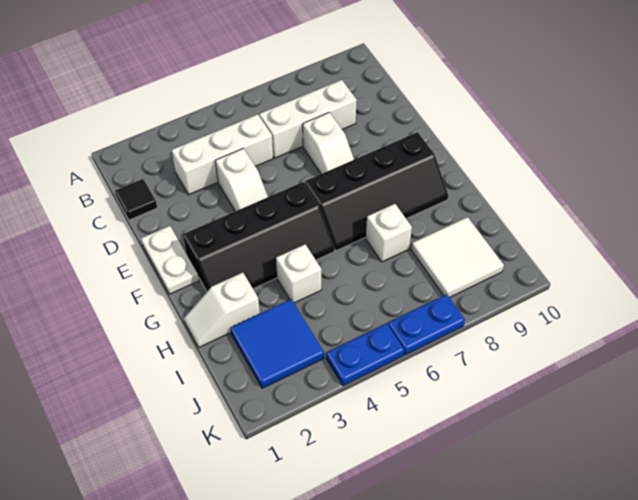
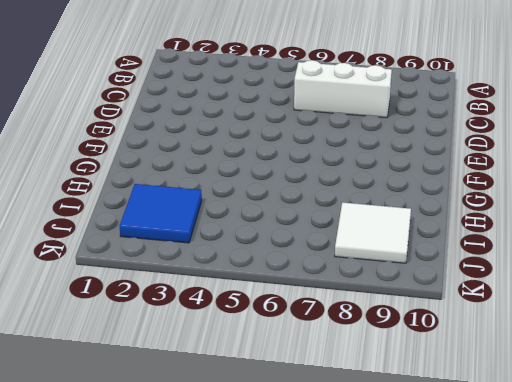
none -> black tile C1 level 1
none -> white brick C3:C5 level 1
none -> white slope D4:E4 level 1 top D

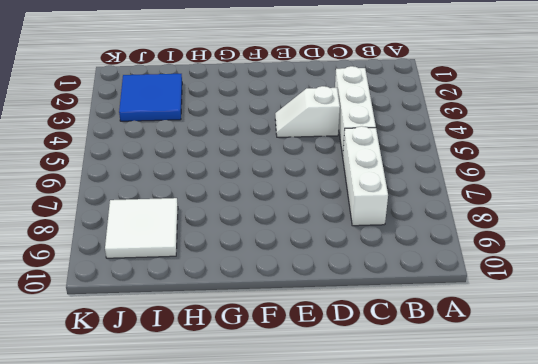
none -> black tile C1 level 1
none -> white slope D7:E7 level 1 top D
none -> white plate E1:F1 level 1

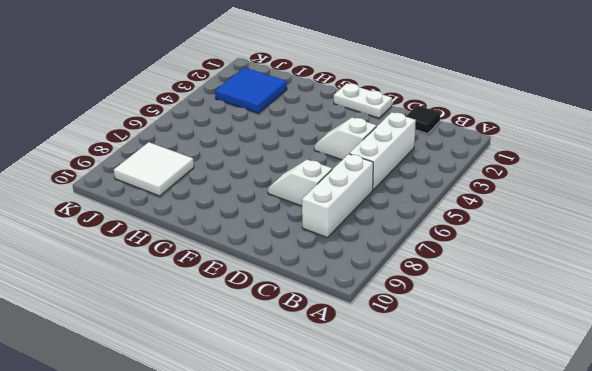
none -> black slope F2:G5 level 1 top F
none -> black slope F6:G9 level 1 top F
none -> white slope H1:H2 level 1 top 2

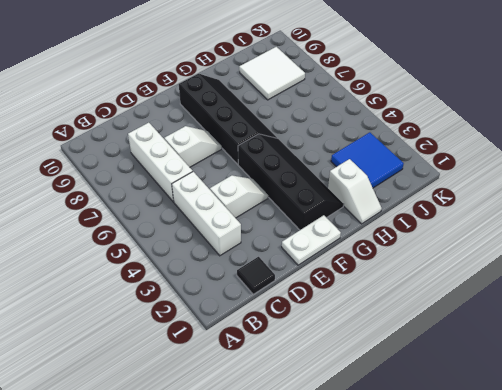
none -> white brick H4 level 1
none -> white brick H7 level 1
none -> blue plate K4:K5 level 1

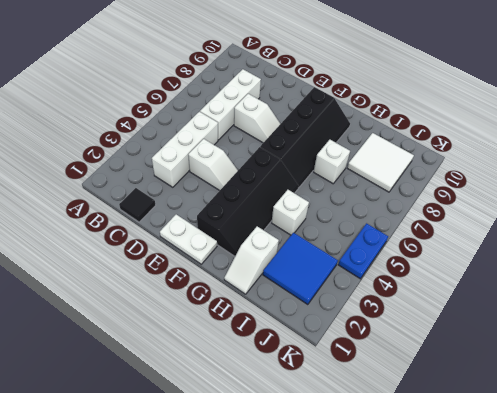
none -> blue plate K6:K7 level 1

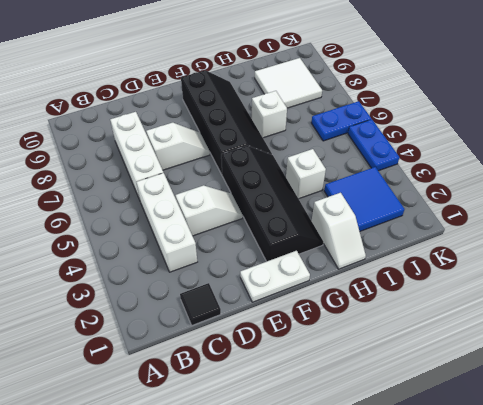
blue plate J6:K6 level 1 -> blue plate K6:K7 level 1

